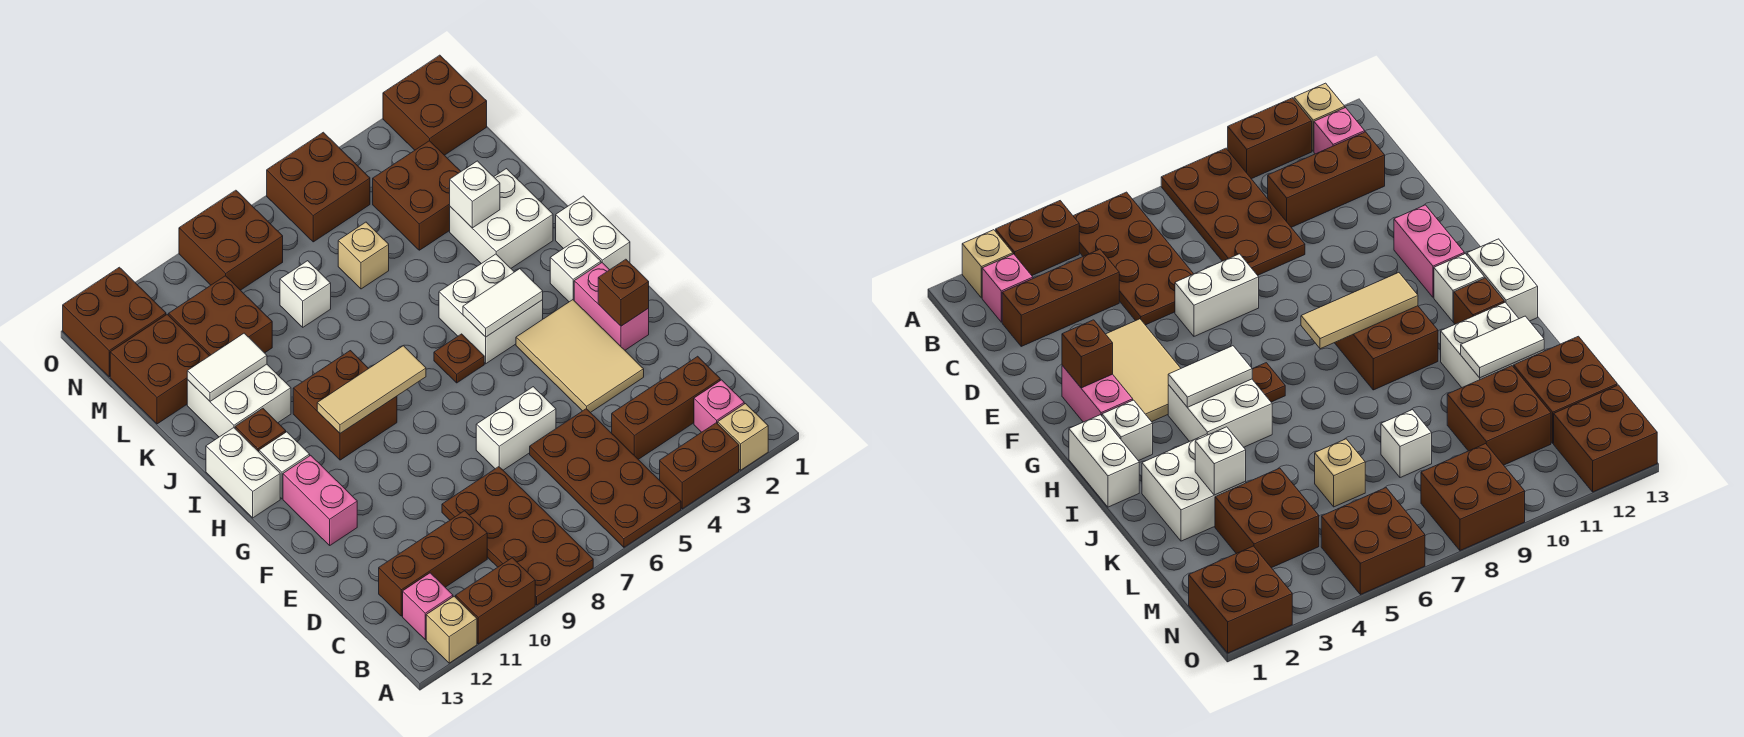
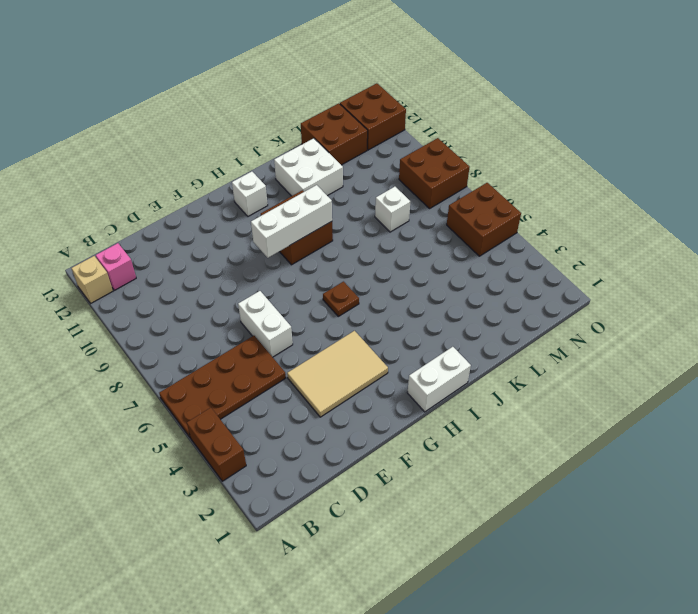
white brick G9:I9 level 2 -> tan tile H8:H10 level 2
none -> tan brick A2 level 1
none -> brown plate A8:D9 level 1
none -> brown brick A10:A11 level 1
none -> pink brick B2 level 1

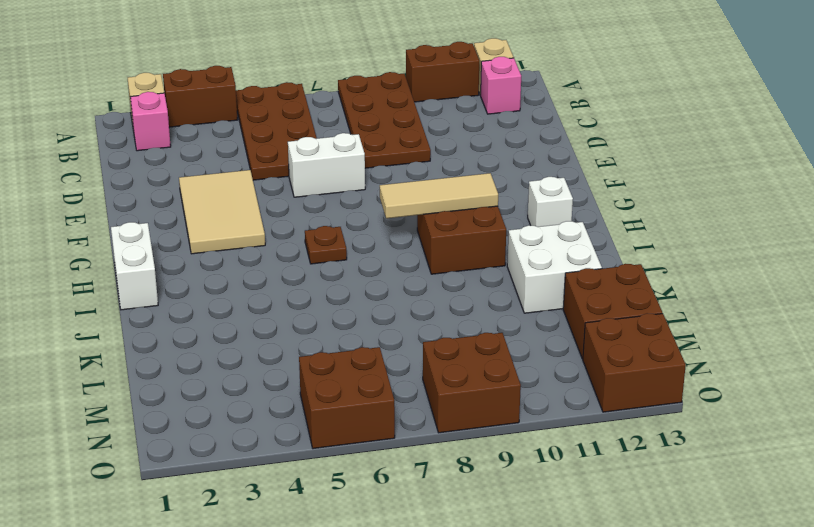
none -> brown brick C2:C4 level 1
none -> brown brick C10:C12 level 1
none -> pink brick F2:G2 level 1
none -> pink brick F12:G12 level 1

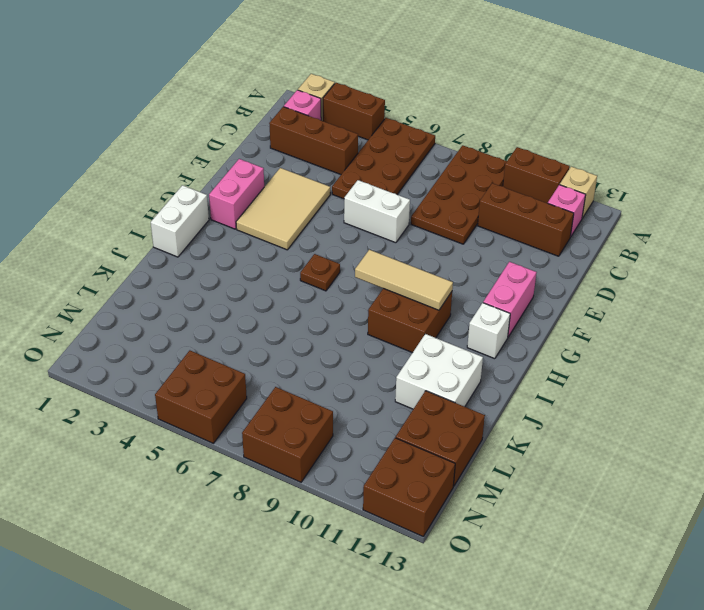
none -> white brick H2 level 1
none -> white brick H4:I5 level 1
none -> white brick H13:I13 level 1
none -> brown brick I12 level 1

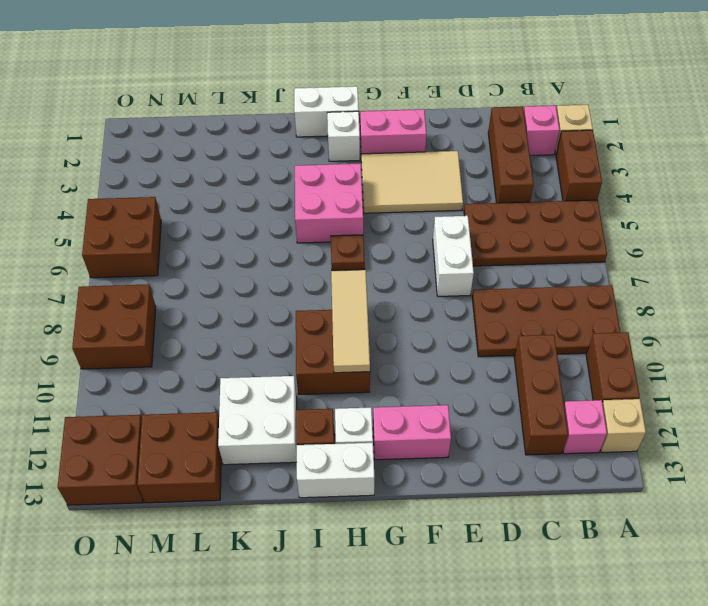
pink brick H4:I5 level 1 -> white brick H4:I5 level 1
none -> white brick J2:K3 level 1
none -> brown brick L3:M4 level 1
none -> tan brick L6 level 1
none -> white brick L8 level 1

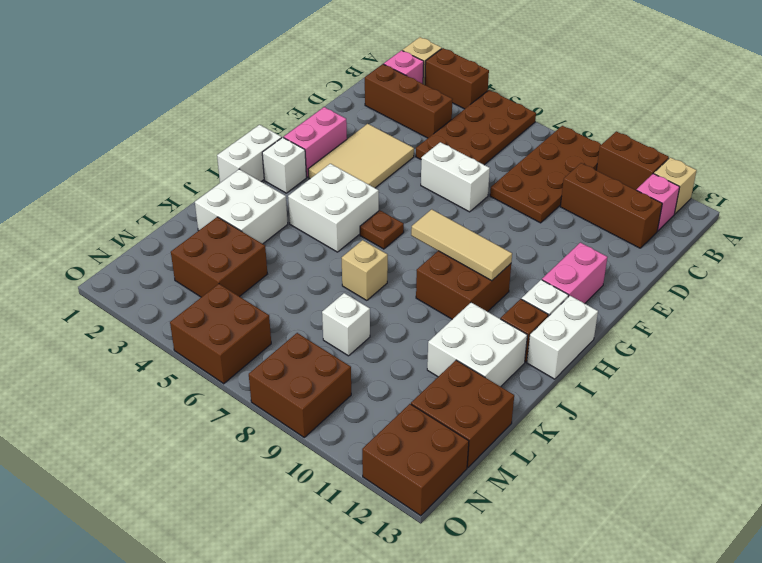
tan brick J7 level 1 -> tan brick L6 level 1
none -> brown brick L10:M11 level 1
none -> brown brick N1:O2 level 1
none -> brown brick F2 level 2
none -> white tile H4:H5 level 2

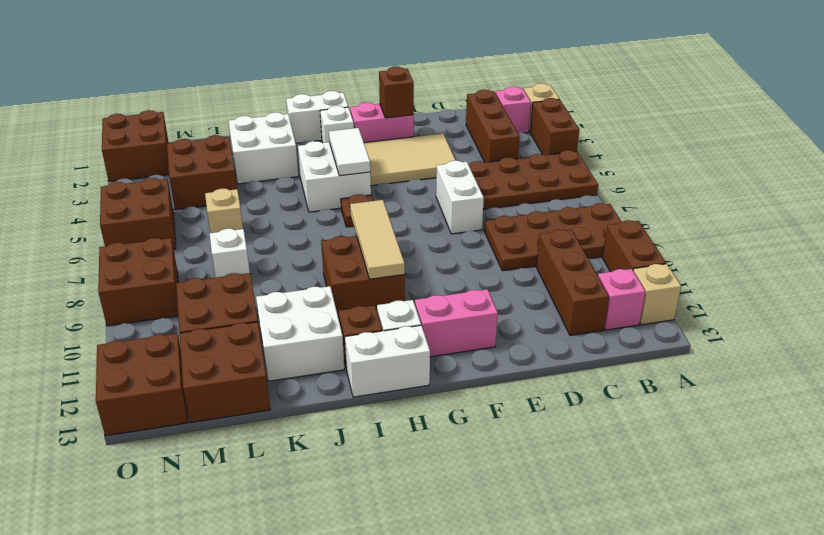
none -> white brick K3 level 2
none -> white tile K11:K12 level 2

